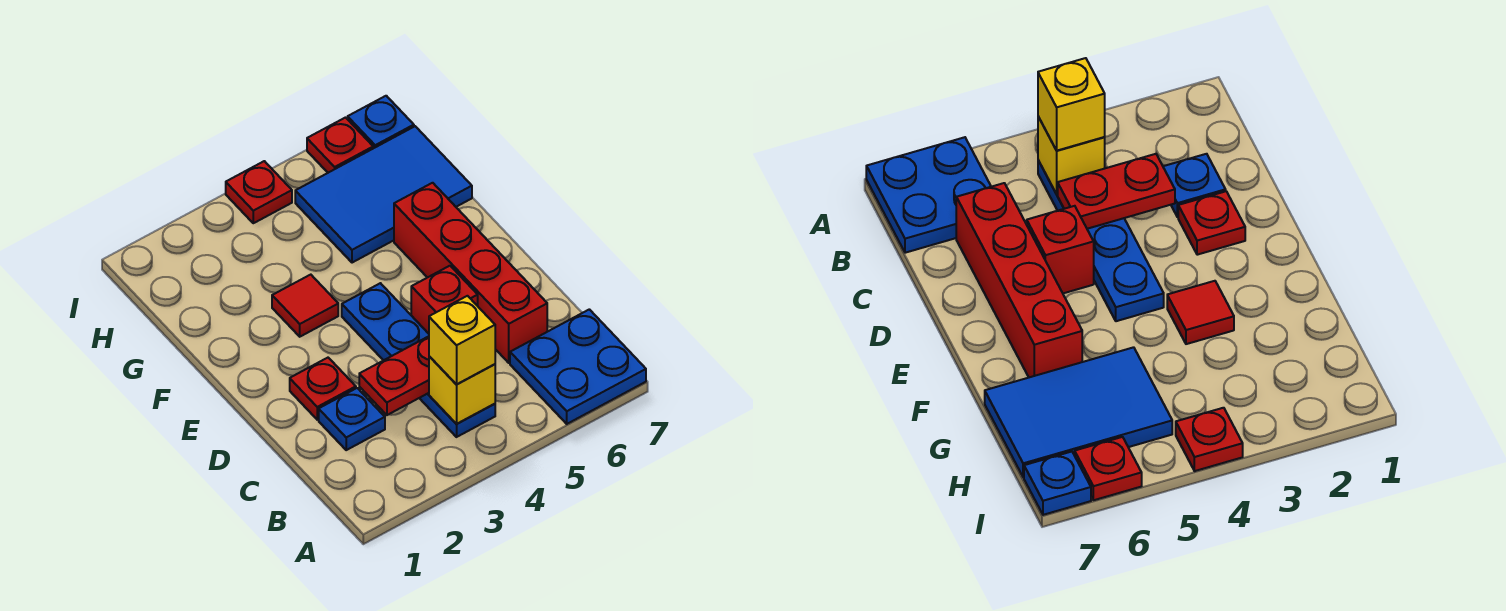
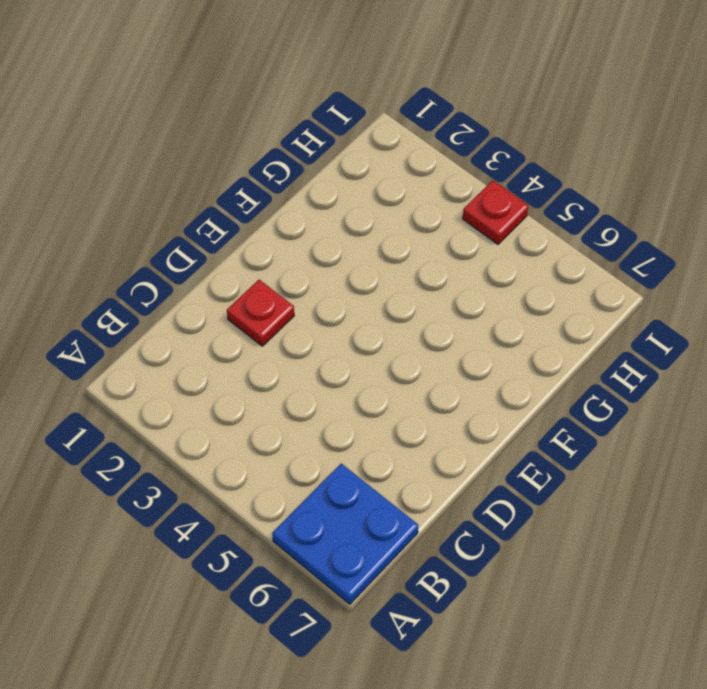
none -> blue plate B4:E4 level 1
none -> blue plate C2 level 1
none -> red brick C6:F6 level 1

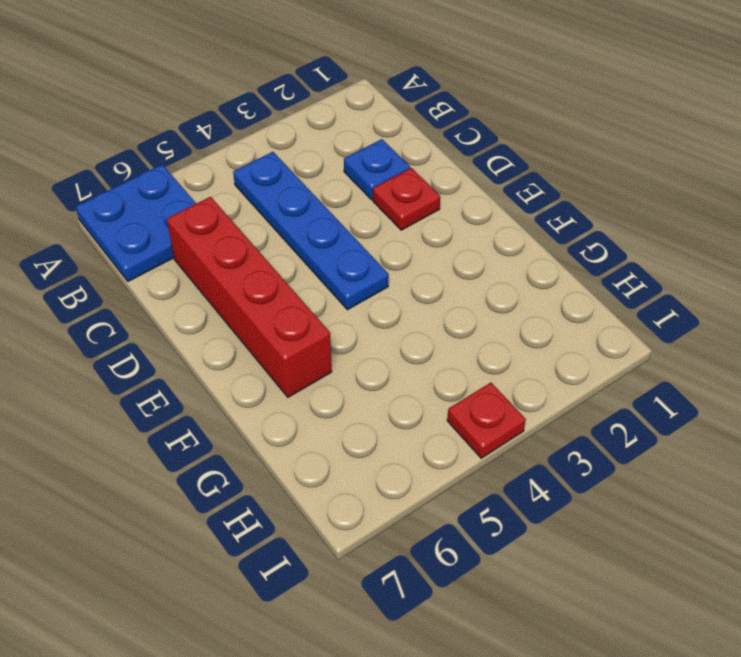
none -> red brick D5 level 1
none -> red tile F3 level 1
none -> blue tile G5:H7 level 1

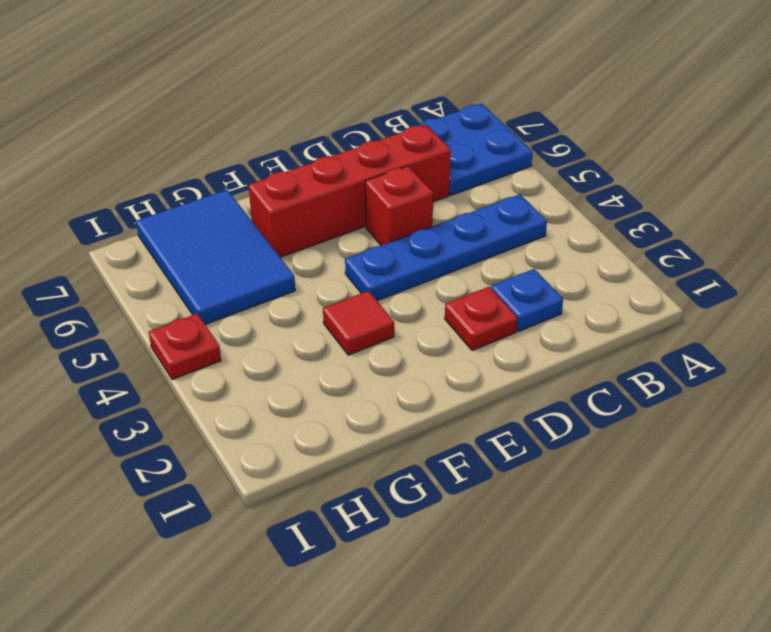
none -> red plate I6 level 1
none -> blue plate I7 level 1
none -> yellow brick B4 level 2

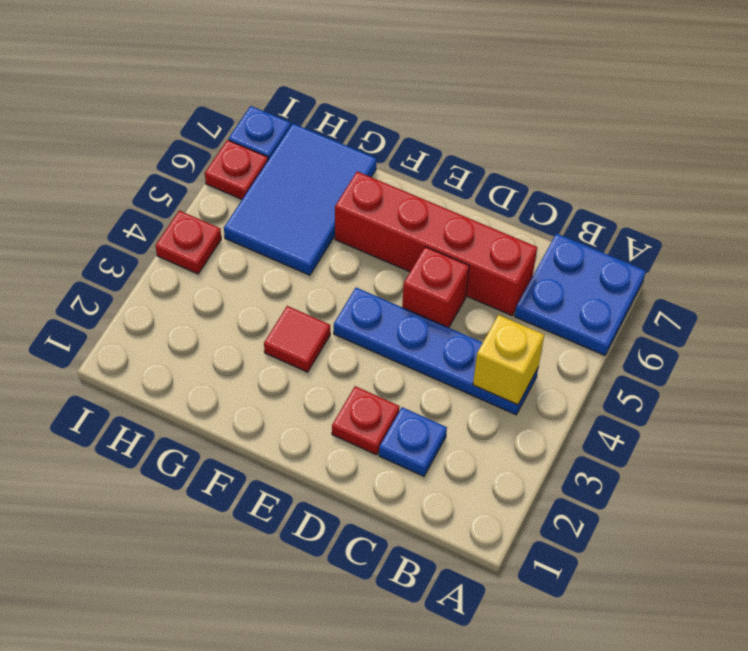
none -> red plate C3:C4 level 2
none -> yellow brick B4 level 3

